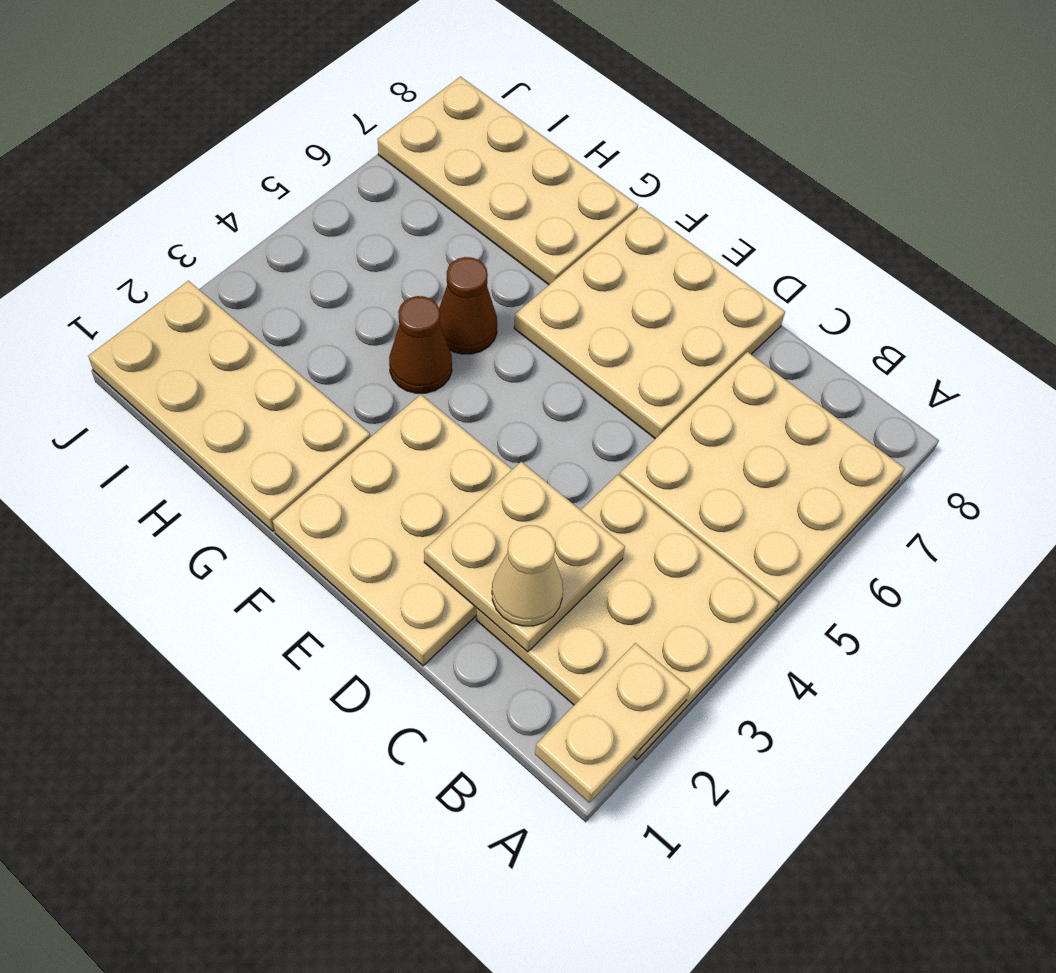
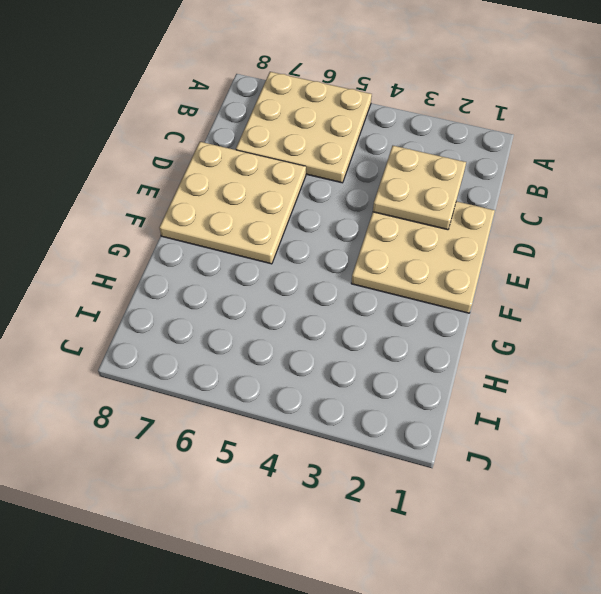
none -> tan plate A2:C4 level 1
none -> tan plate G1:J2 level 1

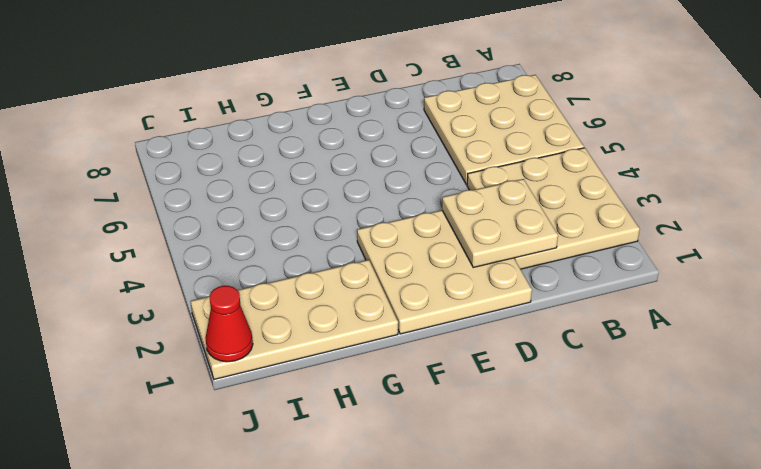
red cone J1 level 2 -> none
none -> tan plate D6:F8 level 1
none -> brown cone G4 level 1

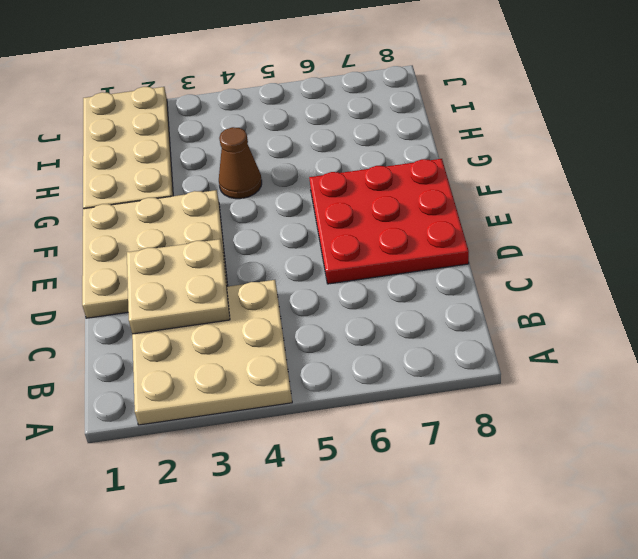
red plate D6:F8 level 1 -> tan plate D6:F8 level 1
none -> tan plate A5:C7 level 1
none -> brown cone G5 level 1

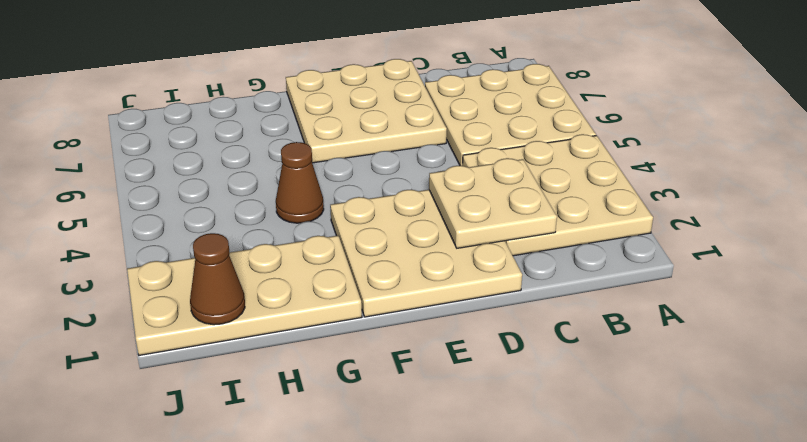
brown cone I1 level 2 -> brown cone G5 level 1
none -> tan plate G7:J8 level 1
none -> tan plate A1:A2 level 2

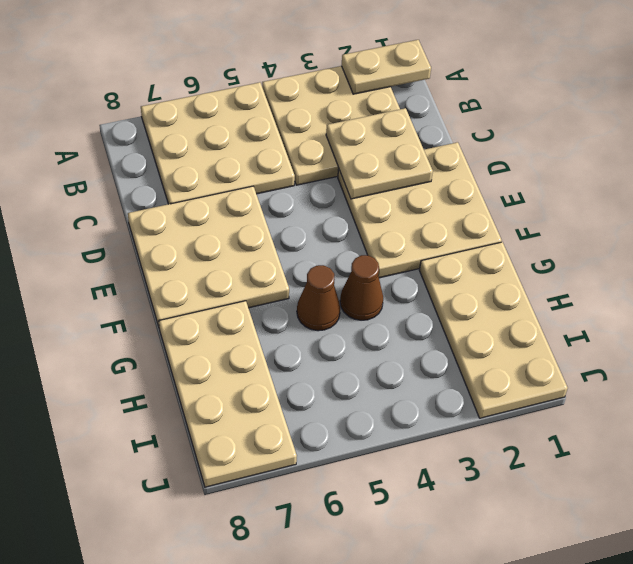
none -> tan cone C2 level 3

